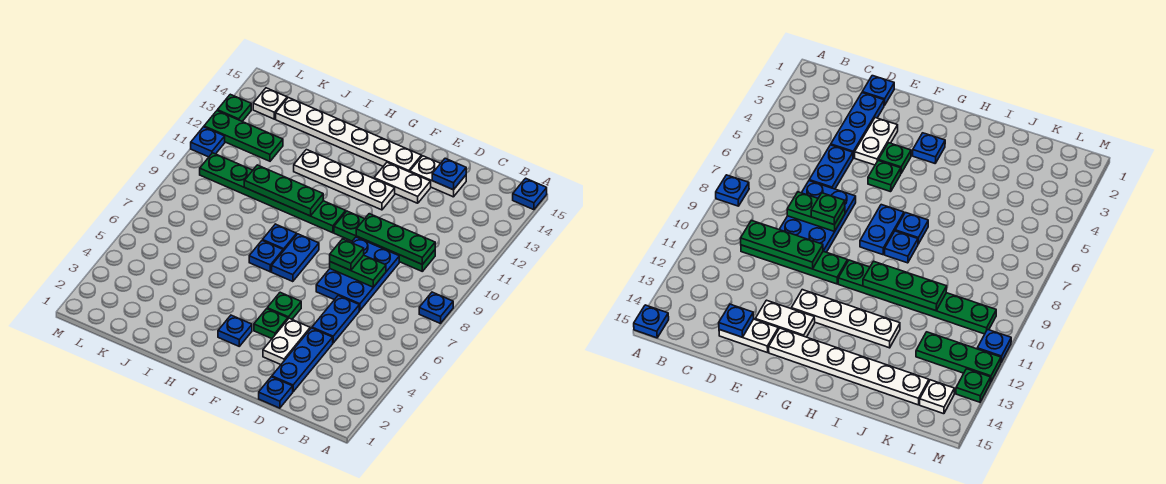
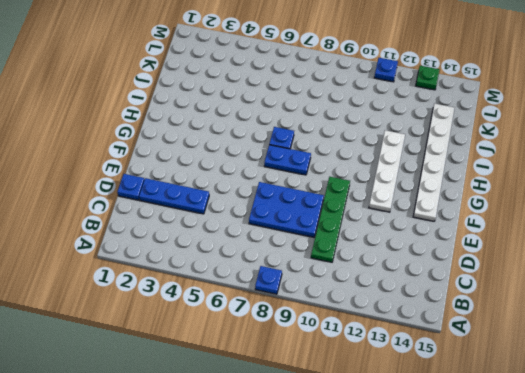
none -> blue plate A15 level 1
none -> blue plate D5:D6 level 1
none -> white plate D14:E14 level 1

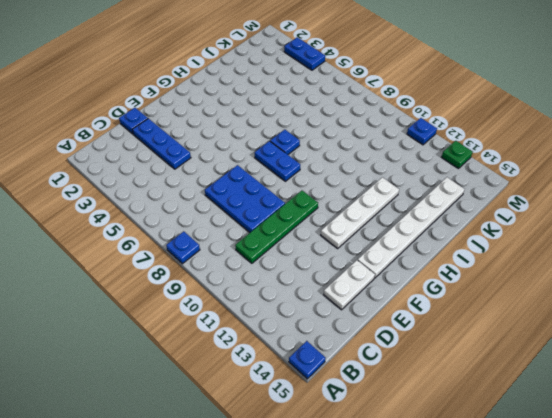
blue plate M3:M4 level 1 -> blue plate D5:D6 level 1
none -> white plate E3:E4 level 1
none -> white plate E13:F13 level 1
none -> green plate F4 level 1

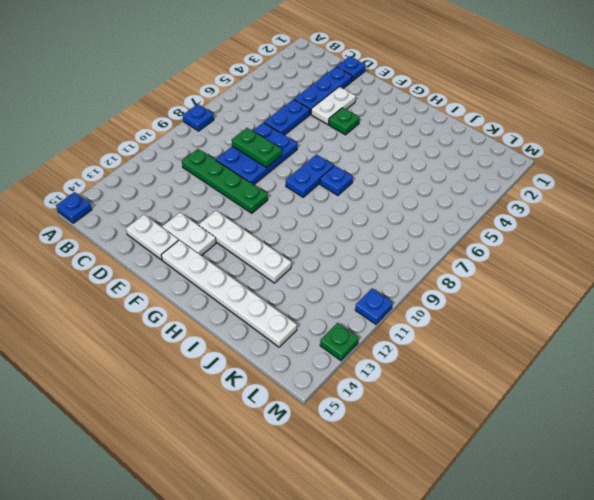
none -> green plate F5 level 1
none -> blue plate G3 level 1
none -> green plate G10:L10 level 1

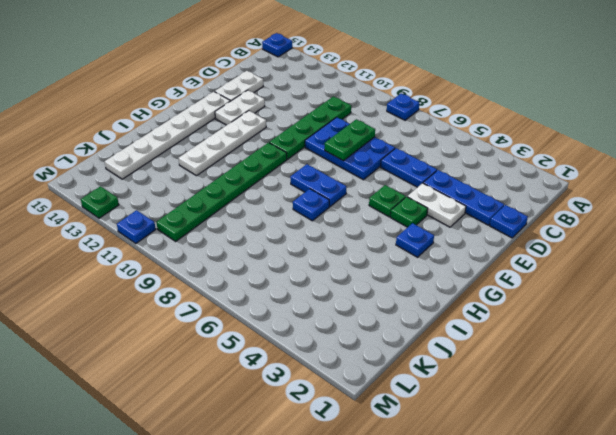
none -> blue plate H8 level 1
none -> green plate K12:M12 level 1
none -> white plate L14 level 1

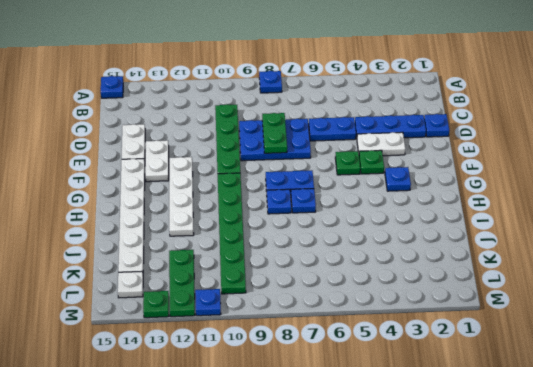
none -> green plate C10:E10 level 2
none -> blue plate D14 level 2
none -> green plate H10:J10 level 2

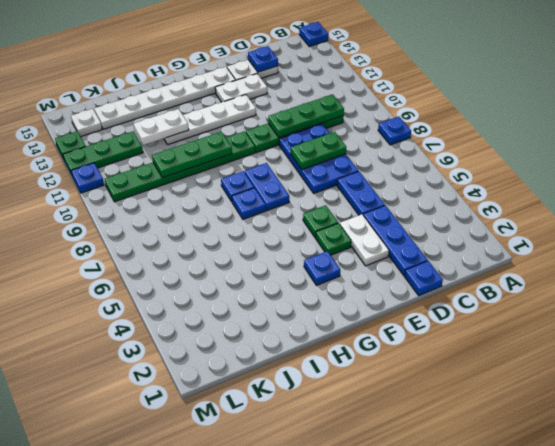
white plate I12:J12 level 2 -> none
none -> green plate E8 level 3

